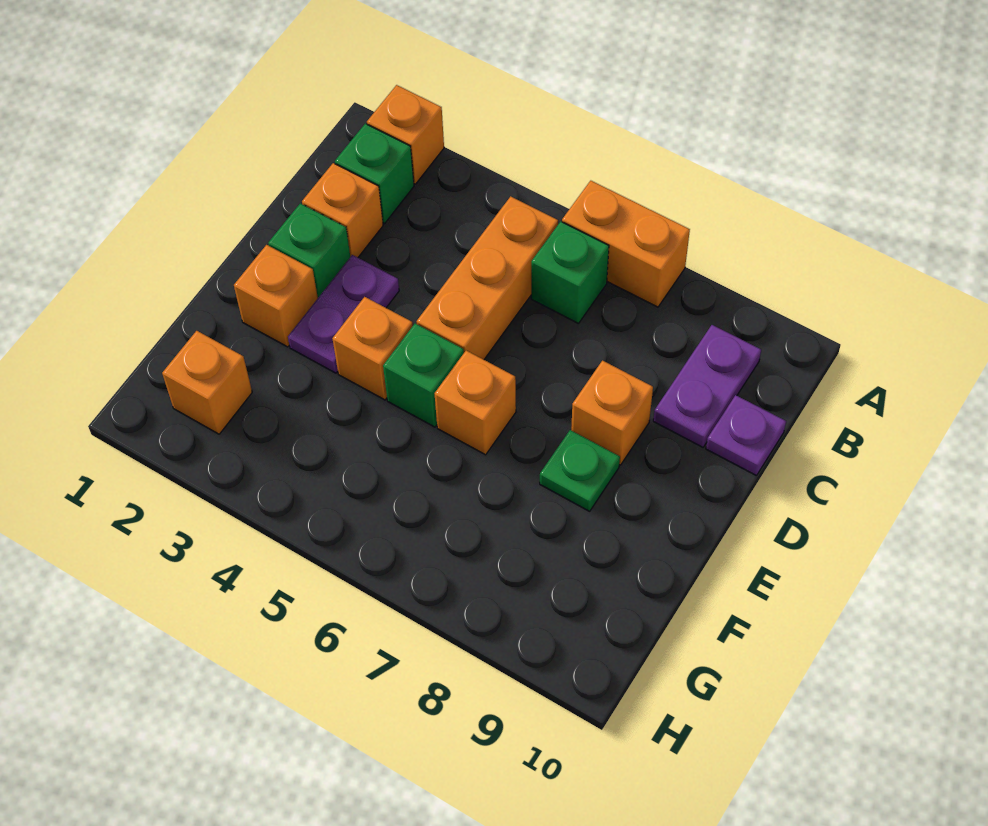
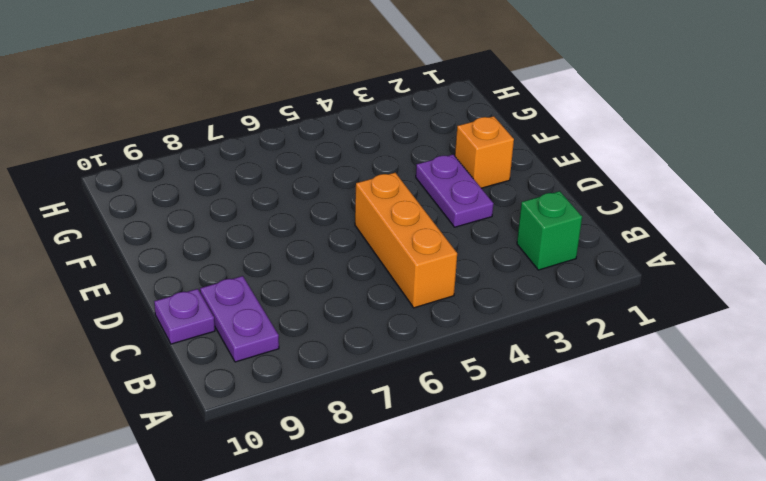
none -> orange brick A2 level 1
none -> orange brick A6:A7 level 1
none -> green brick B6 level 1

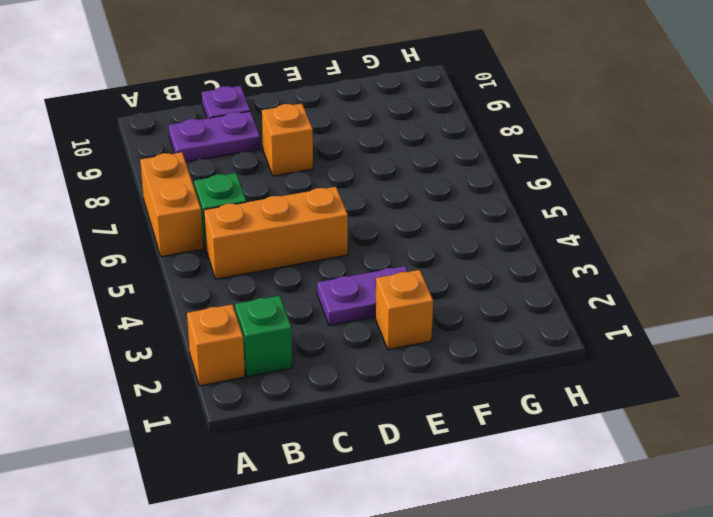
none -> orange brick C2 level 1
none -> green brick D2 level 1
none -> orange brick E4 level 1

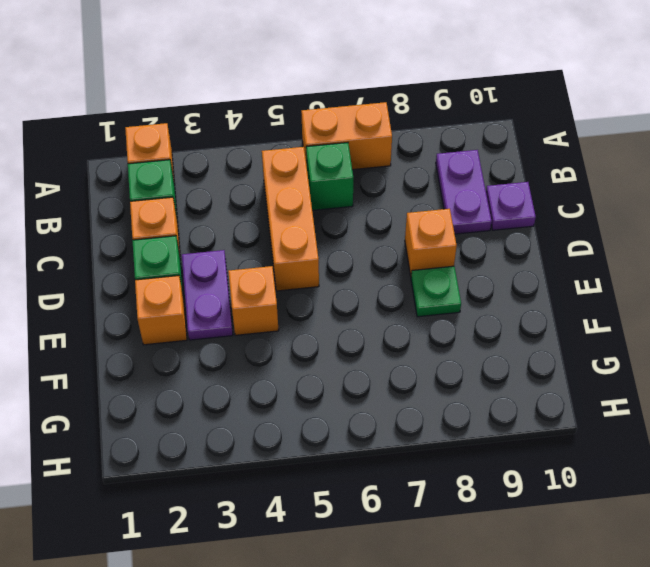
none -> green brick E5 level 1
none -> orange brick E6 level 1
none -> orange brick G2 level 1

